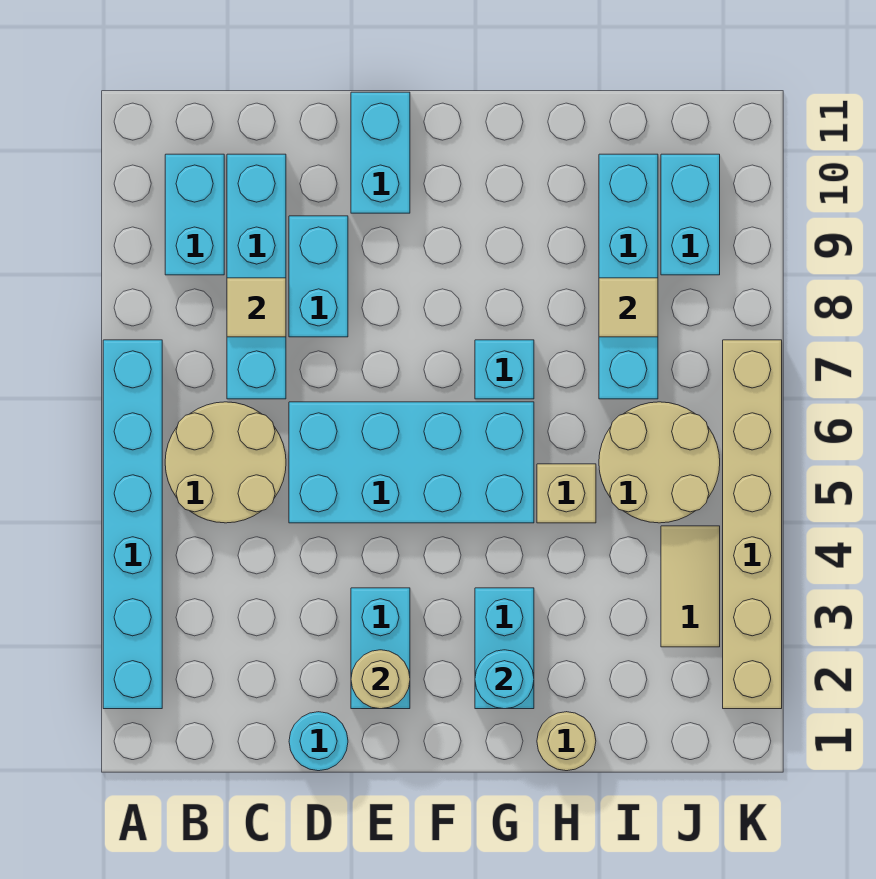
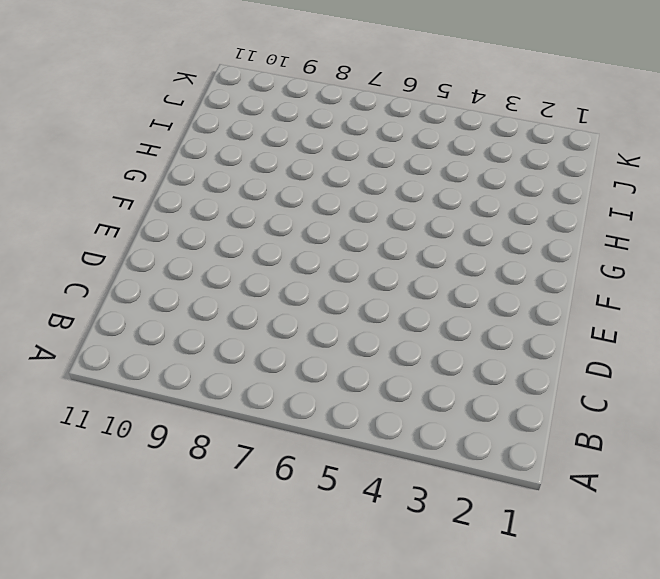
none -> cyan brick A2:A7 level 1
none -> tan round brick B5:C6 level 1
none -> cyan brick B9:B10 level 1

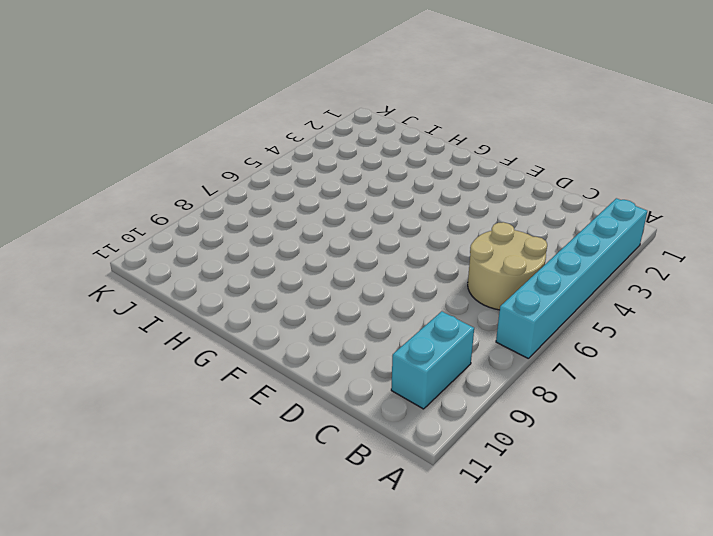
none -> cyan brick C7:C10 level 1
none -> cyan round brick D1 level 1
none -> cyan brick D5:G6 level 1

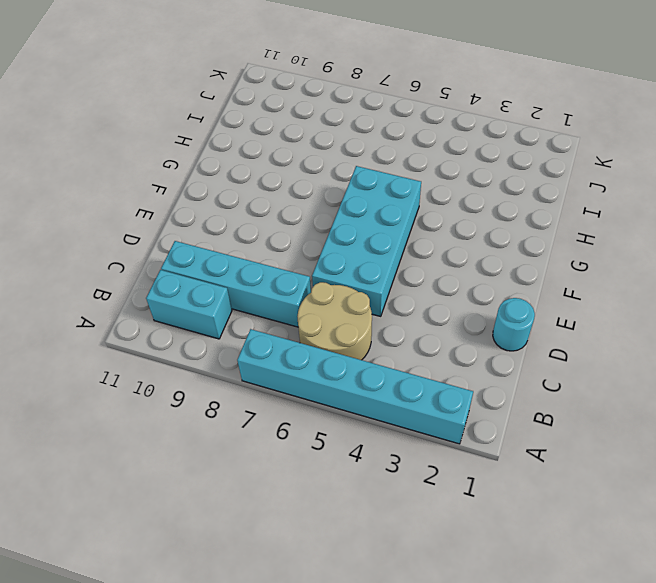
none -> cyan brick D8:D9 level 1
none -> cyan brick E2:E3 level 1
none -> cyan brick E10:E11 level 1

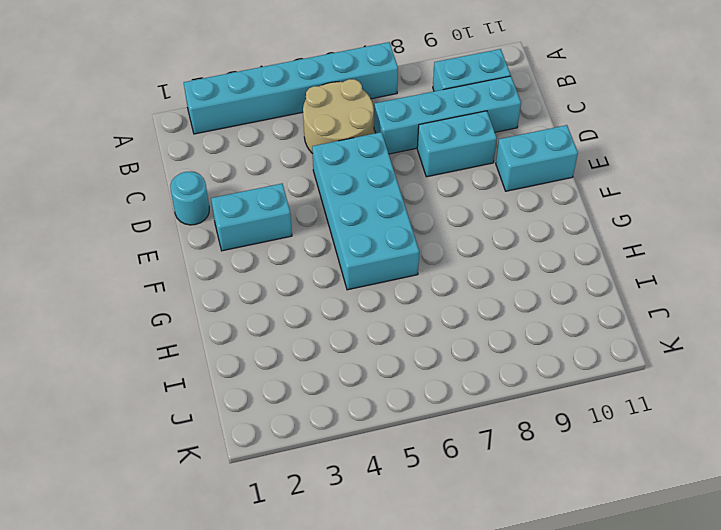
none -> cyan brick G2:G3 level 1
none -> cyan brick G7 level 1
none -> tan round brick H1 level 1

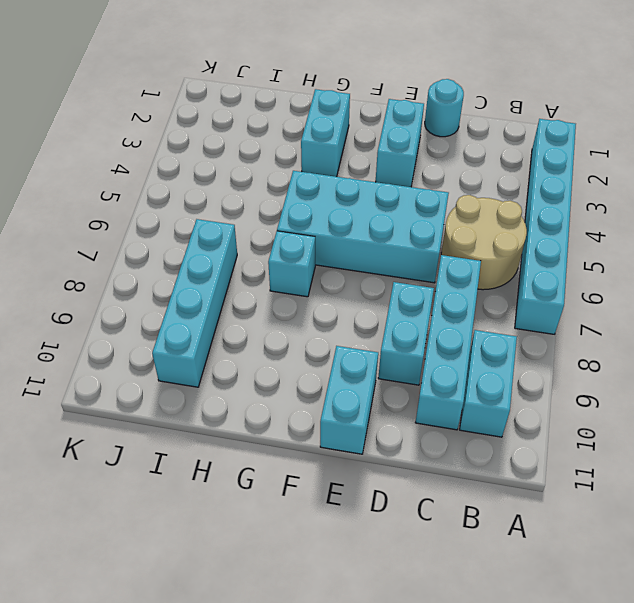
none -> tan round brick H1 level 1
none -> tan brick H5 level 1
none -> tan round brick I5:J6 level 1

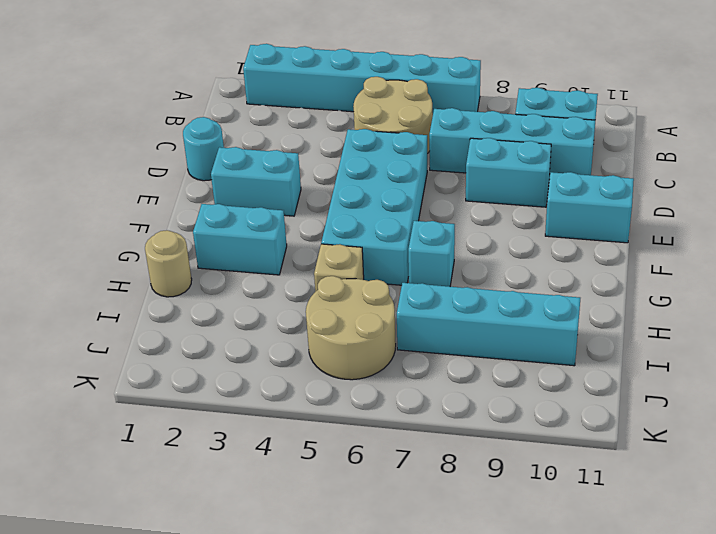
none -> tan tile J3:J4 level 1
none -> cyan brick J9:J10 level 1
none -> tan brick K2:K7 level 1

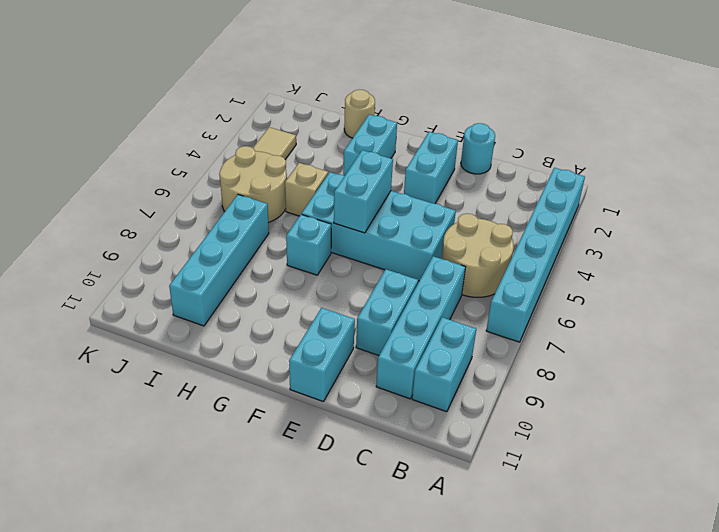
cyan brick F5:F6 level 2 -> cyan brick J9:J10 level 1
none -> tan brick K2:K7 level 1
none -> tan tile C8 level 2
none -> tan round brick E2 level 2

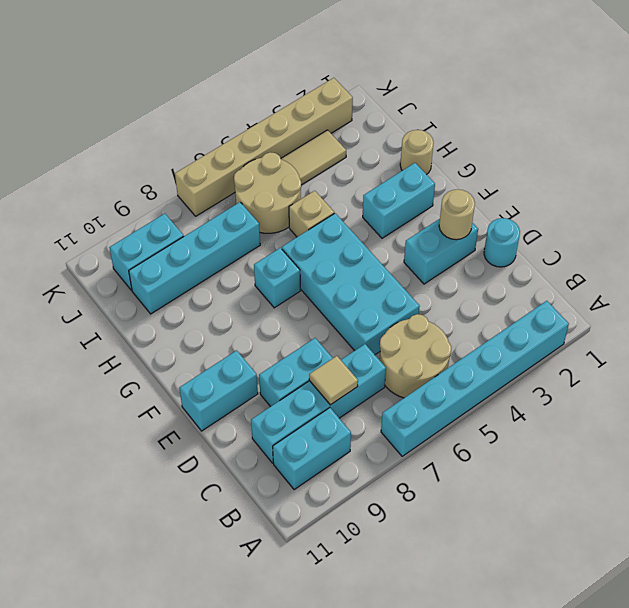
none -> cyan round brick G2 level 2
none -> tan tile I8 level 2

